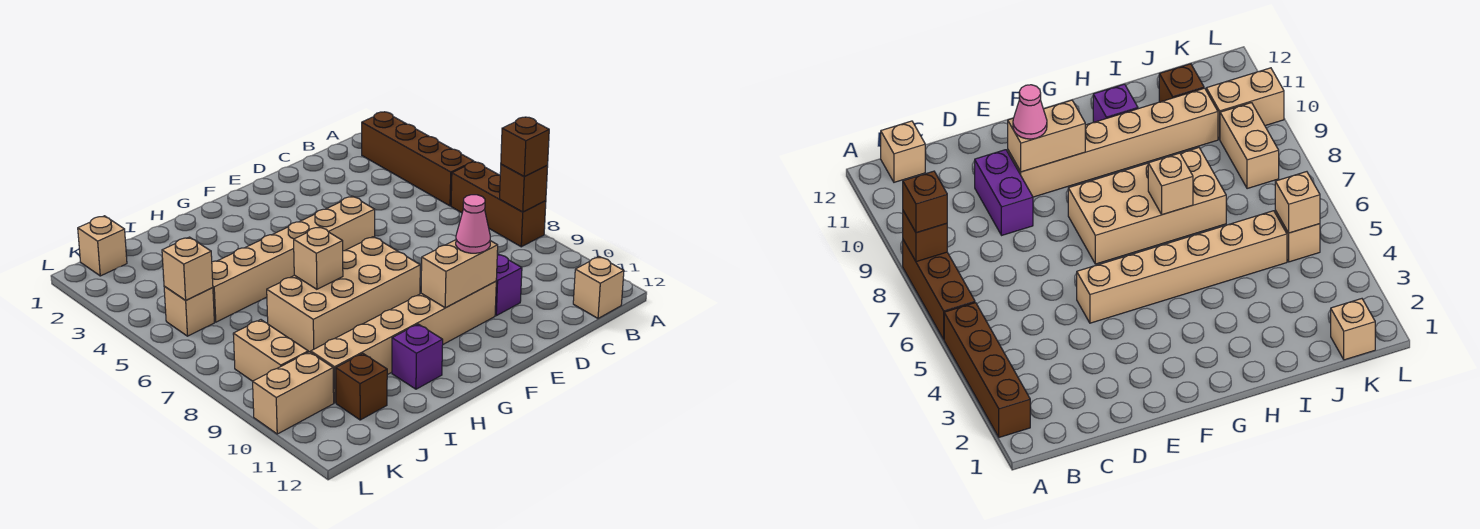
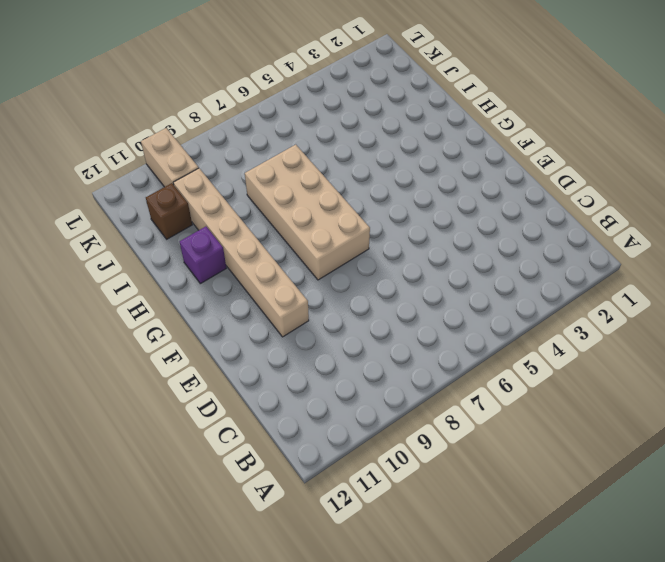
none -> brown brick A2:A5 level 1
none -> brown brick A6:A8 level 1
none -> tan brick B12 level 1

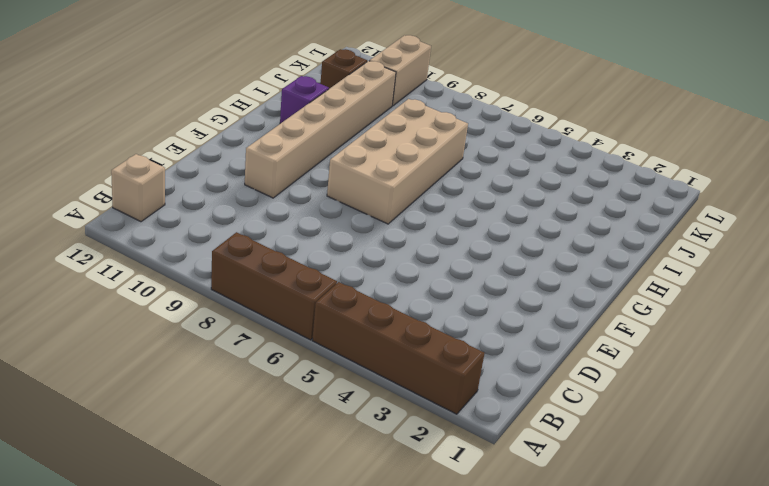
none -> purple brick D9:D10 level 1
none -> tan brick E5:J5 level 1
none -> tan brick K1 level 1

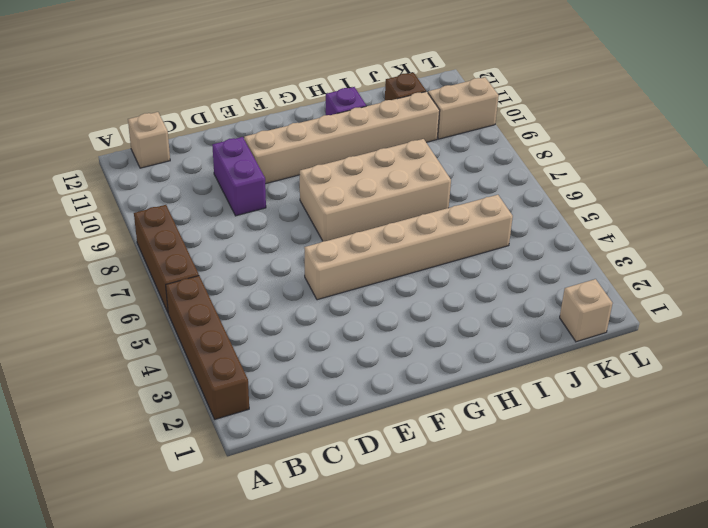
none -> tan brick K5 level 1
none -> tan brick K8:K9 level 1
none -> brown brick A8 level 2

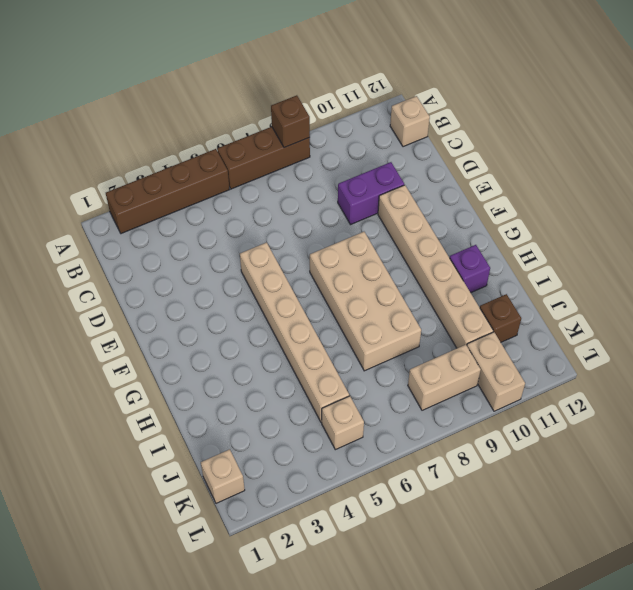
none -> tan brick E10:F10 level 2
none -> tan brick H7 level 2
none -> tan brick K5 level 2

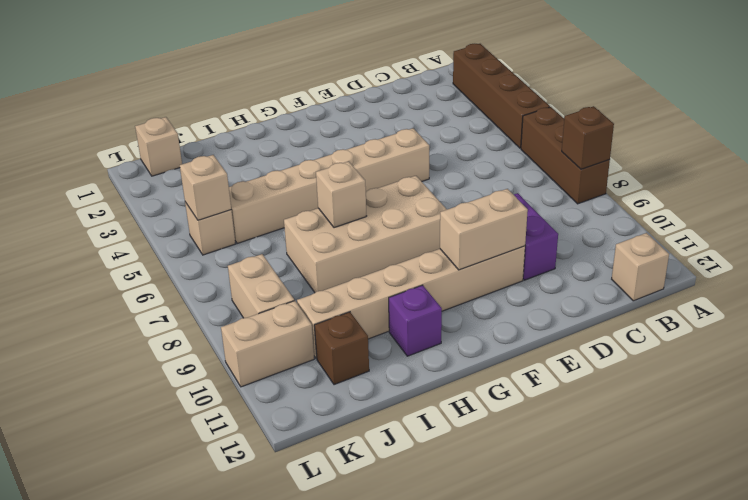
none -> brown brick A8 level 3
none -> pink cone E10 level 3

